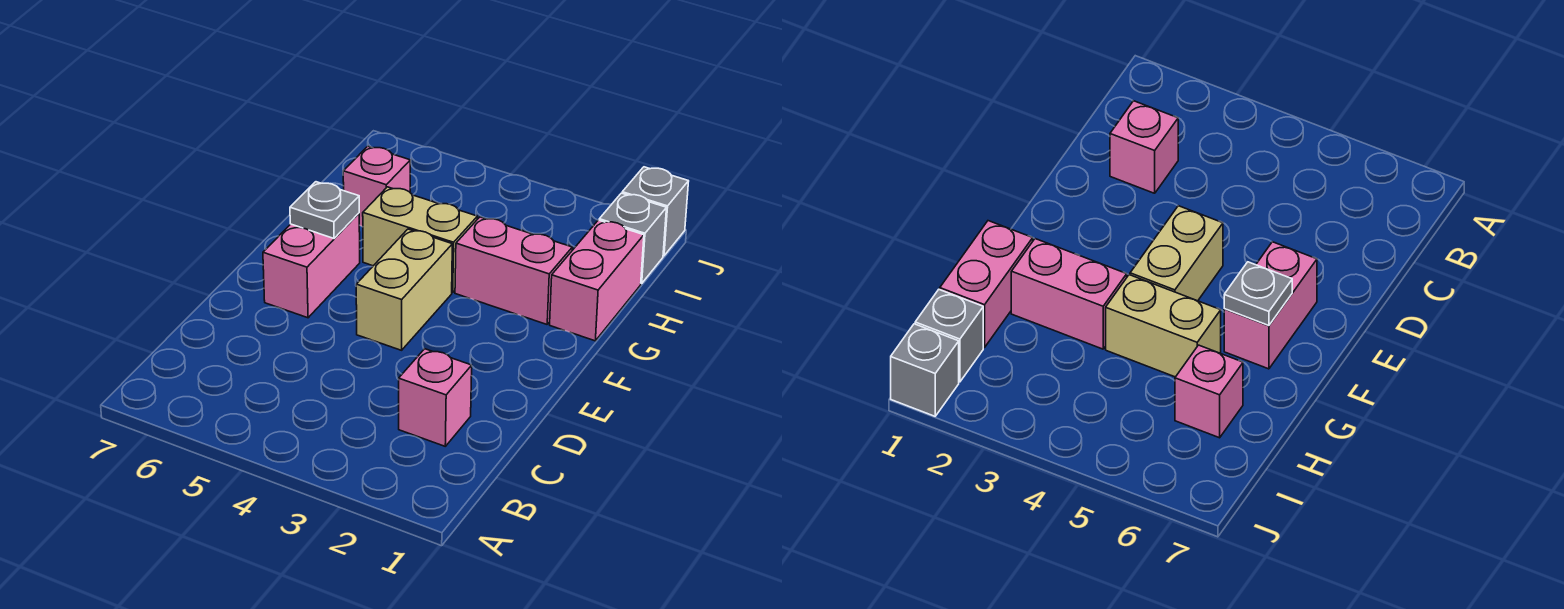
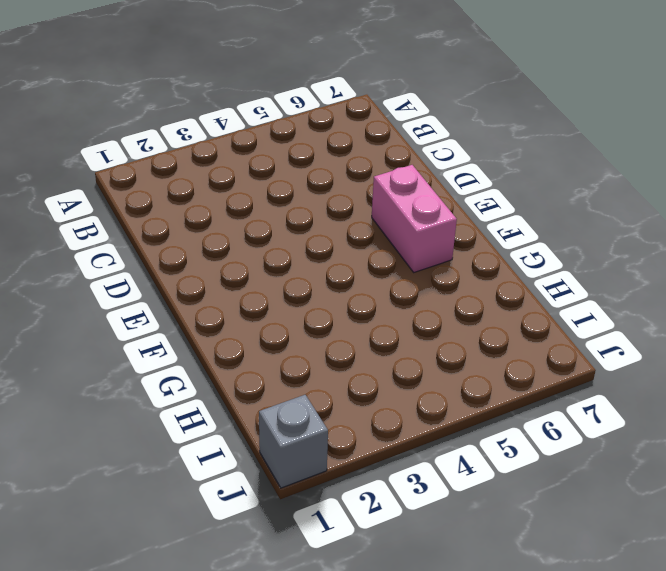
none -> pink brick C2 level 1
none -> tan brick E4:F4 level 1

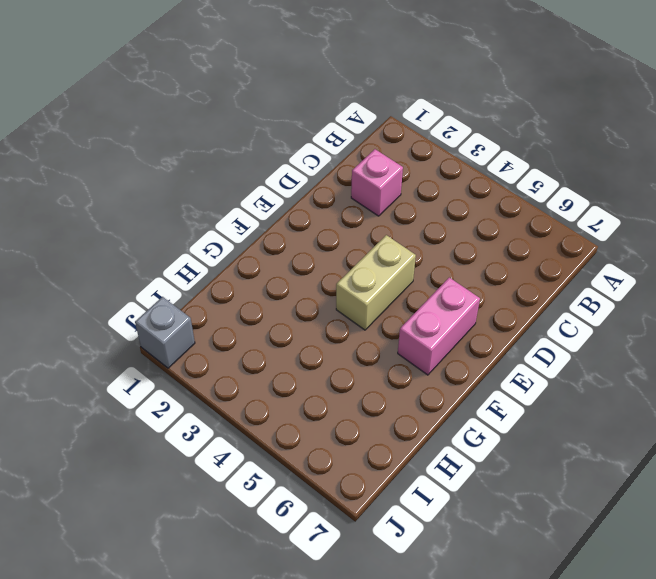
none -> pink brick G1:H1 level 1
none -> pink brick G2:G3 level 1

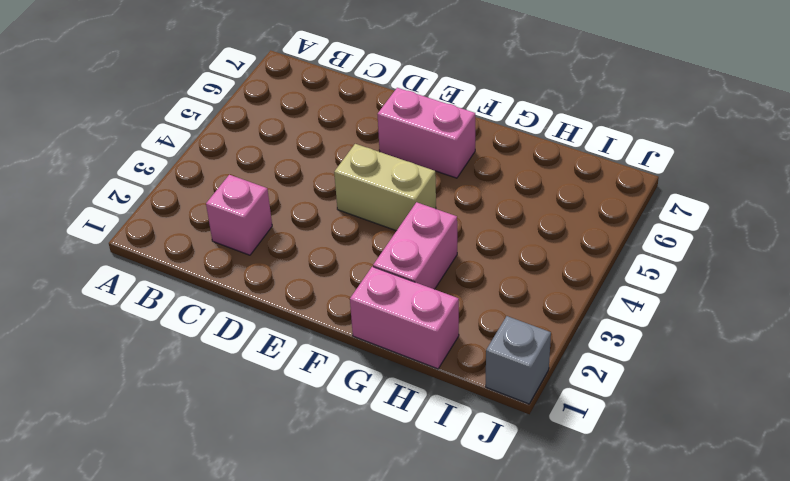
none -> tan brick G4:G5 level 1
none -> pink brick H6 level 1

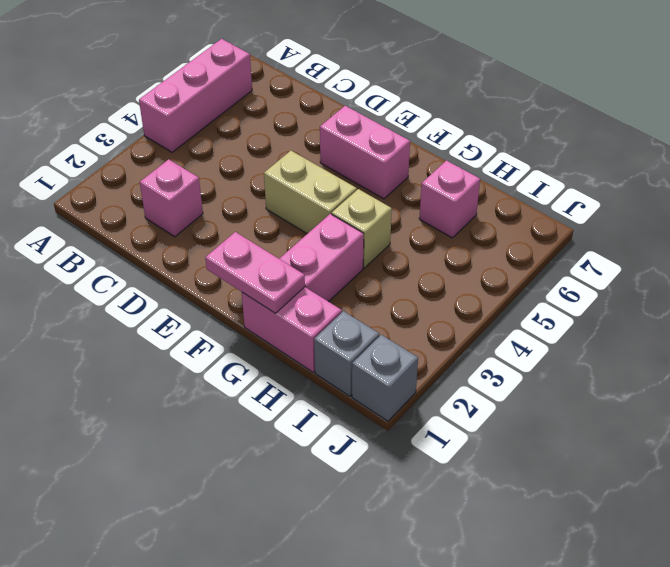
pink brick A4:A6 level 1 -> none
pink plate F1:G1 level 2 -> none
tan brick G4 level 1 -> tan brick G4:G5 level 1
none -> grey plate F6 level 2

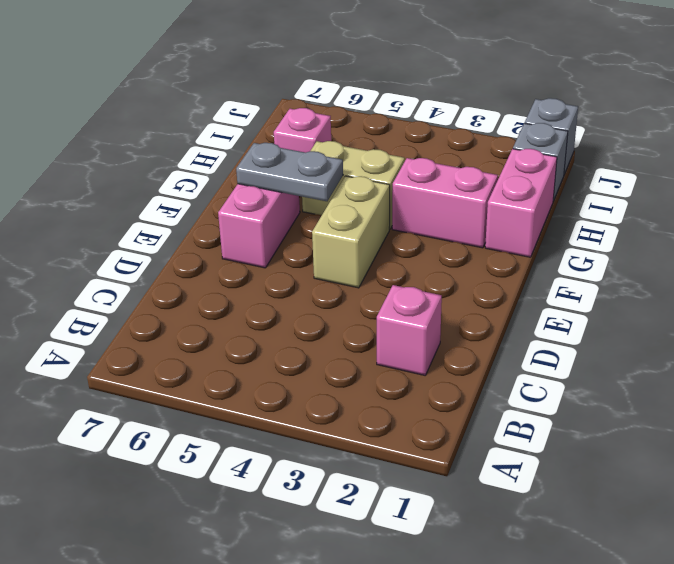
grey plate F5:F6 level 2 -> grey plate F6 level 2

